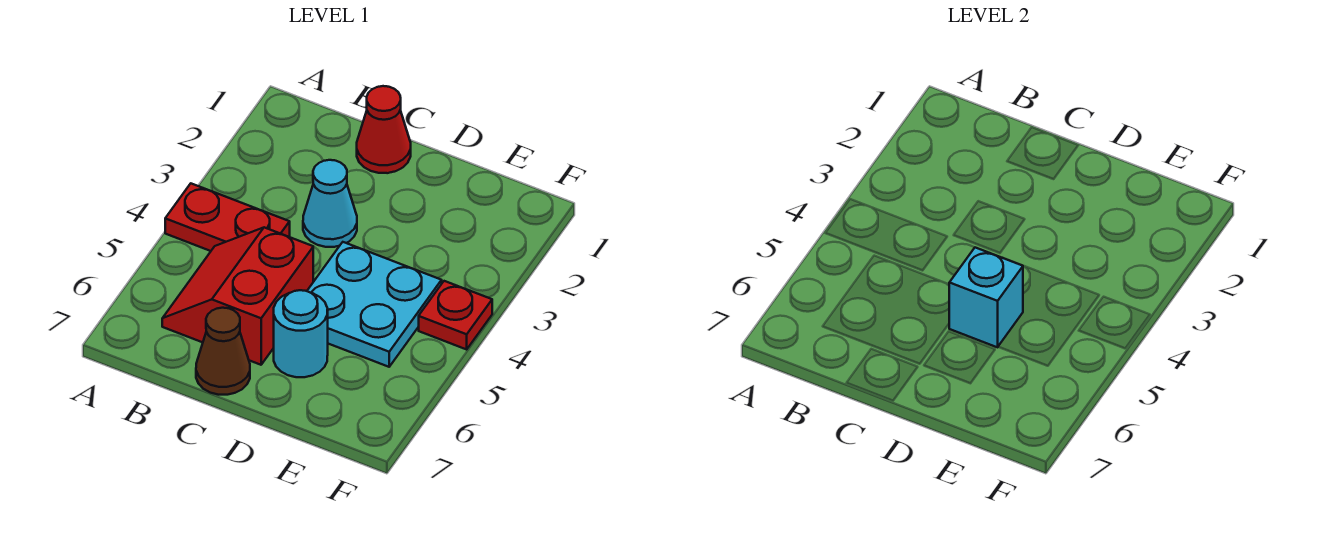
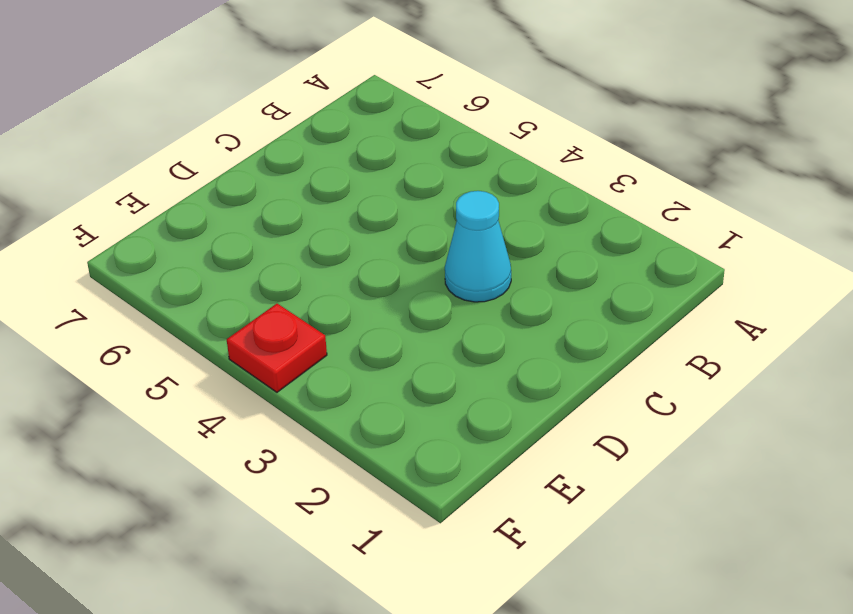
none -> red plate A4:B4 level 1
none -> red slope B5:C6 level 1 top C

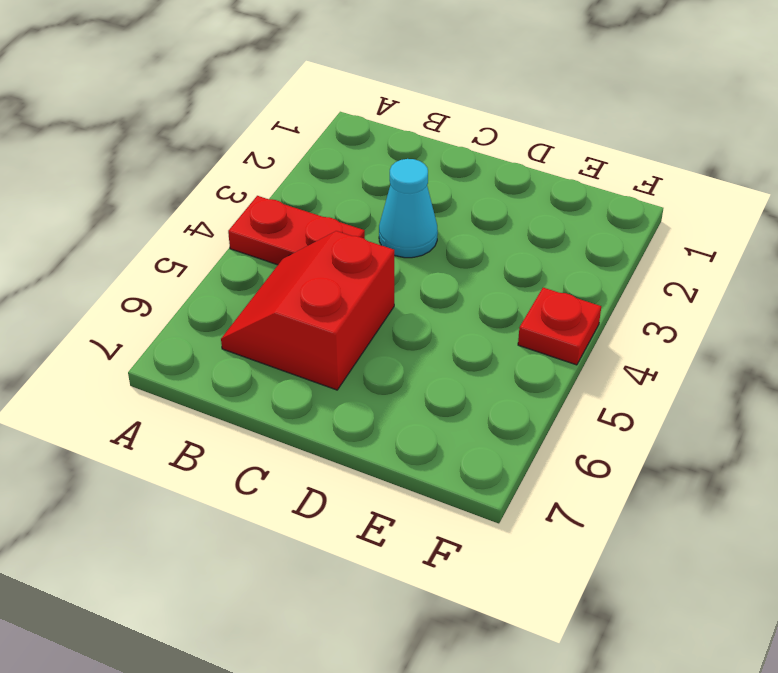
none -> red cone C1 level 1
none -> brown cone C7 level 1

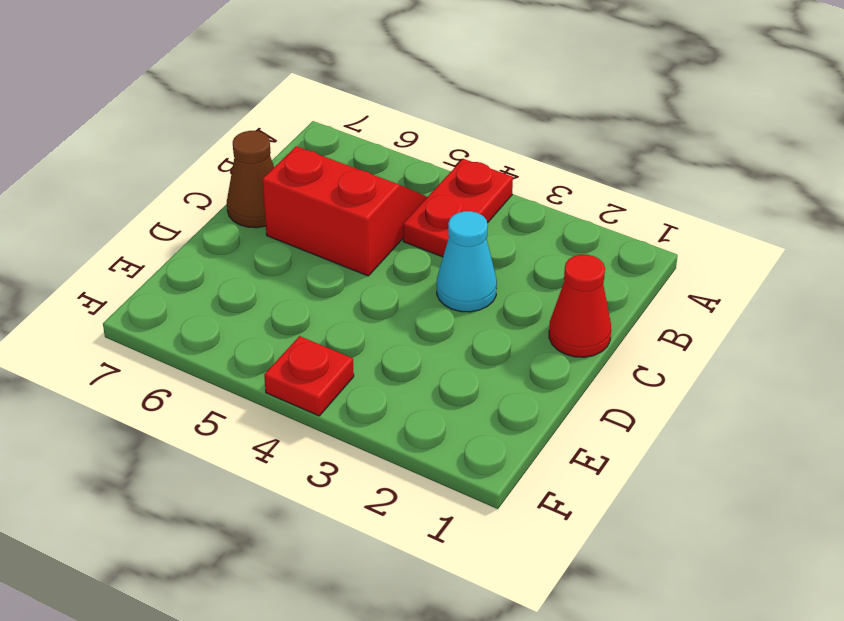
none -> cyan plate D4:E5 level 1
none -> cyan round brick D6 level 1

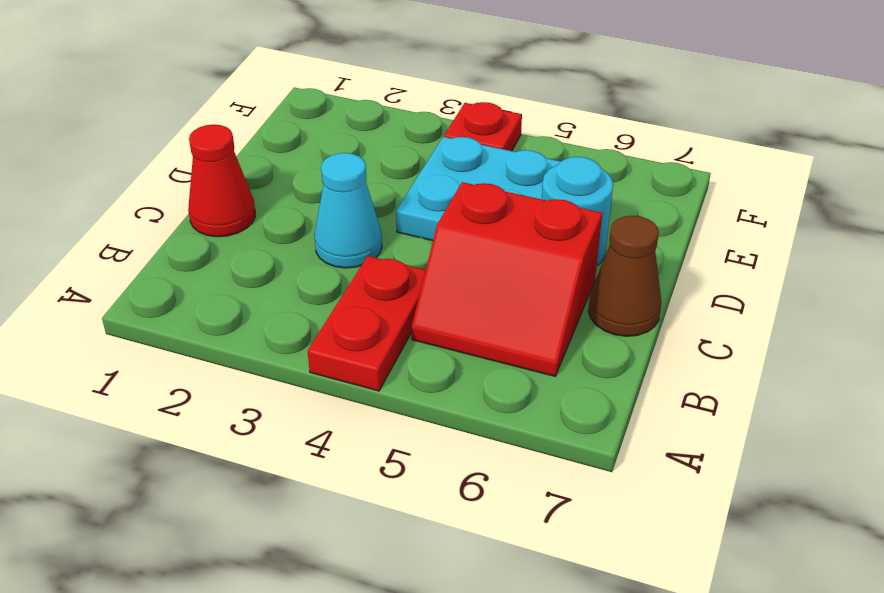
none -> cyan brick D5 level 2

